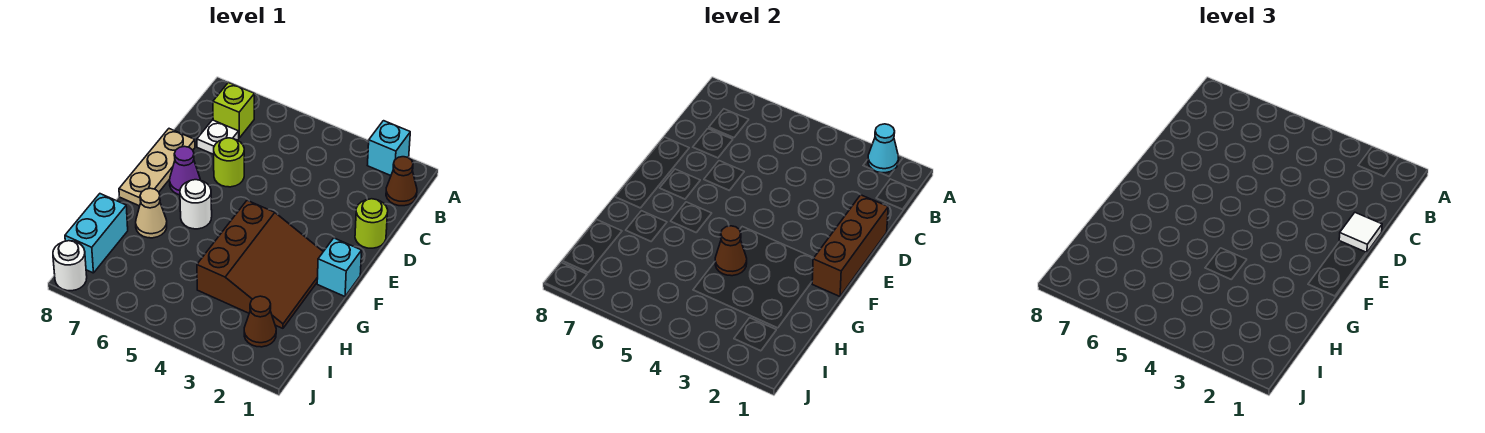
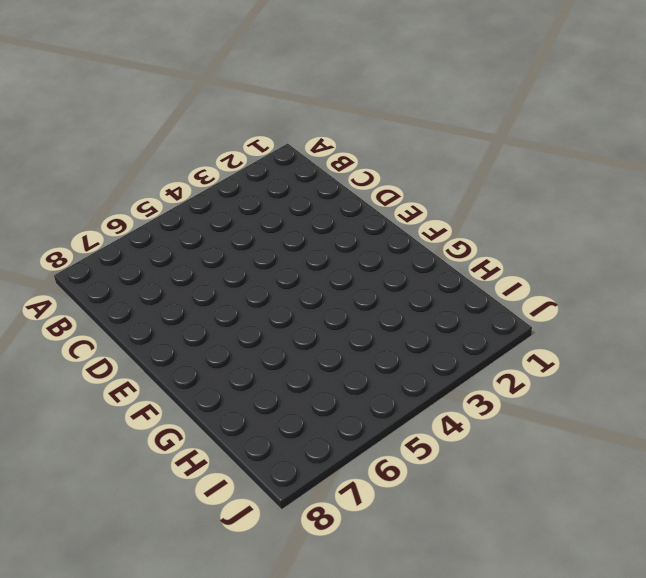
none -> cyan brick A2 level 1
none -> brown cone B1 level 1
none -> lime brick B7 level 1

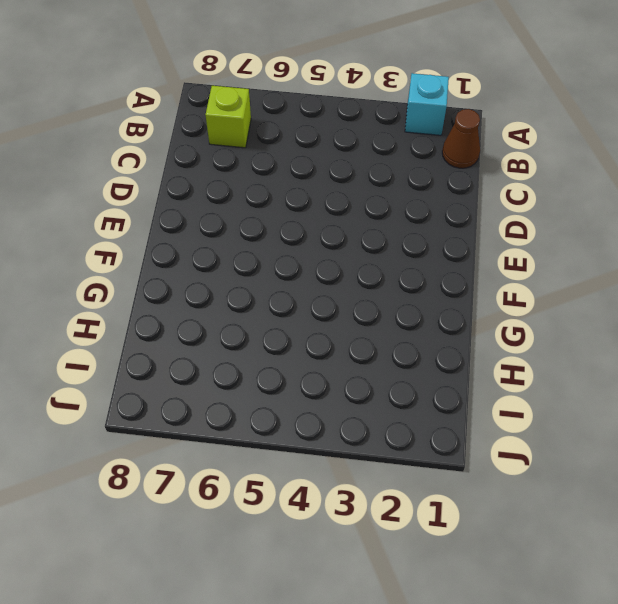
none -> white plate C7 level 1
none -> lime round brick D1 level 1
none -> lime round brick D6 level 1

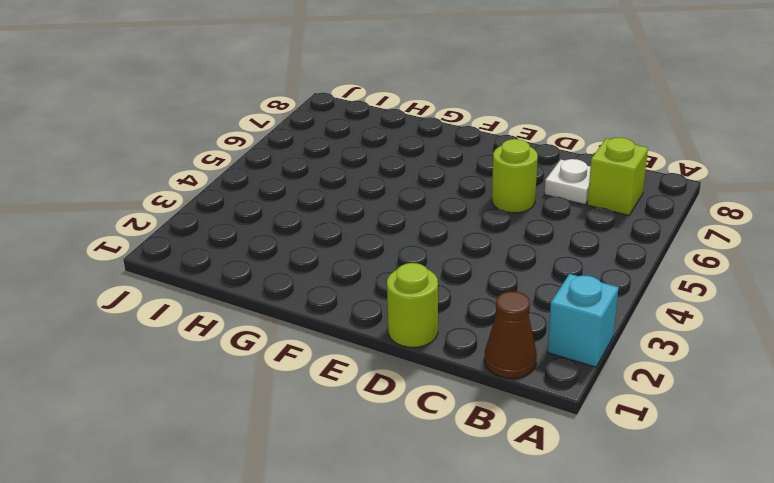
none -> tan plate D8:F8 level 1
none -> purple cone E7 level 1
none -> cyan brick F1 level 1

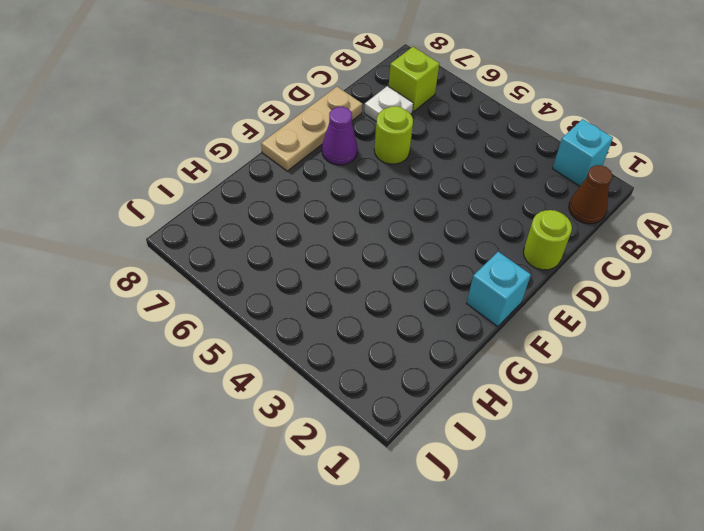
none -> brown slope F2:H4 level 1 top 4
none -> white round brick F6 level 1
none -> tan cone G7 level 1

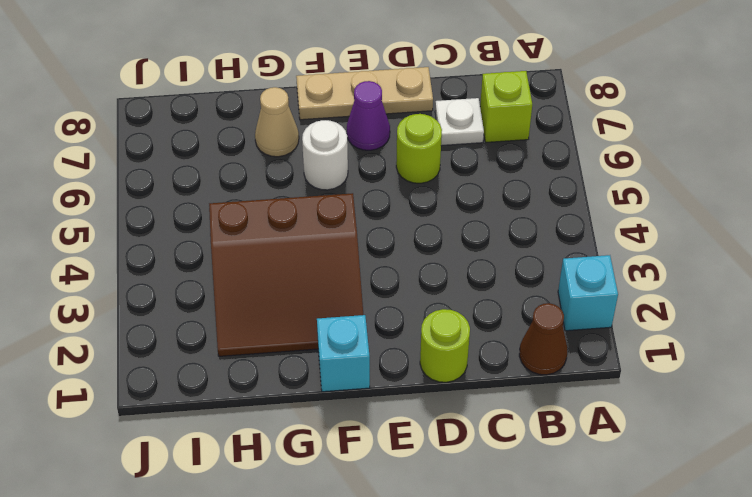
none -> cyan brick H8:I8 level 1
none -> brown cone I2 level 1
none -> white round brick J8 level 1

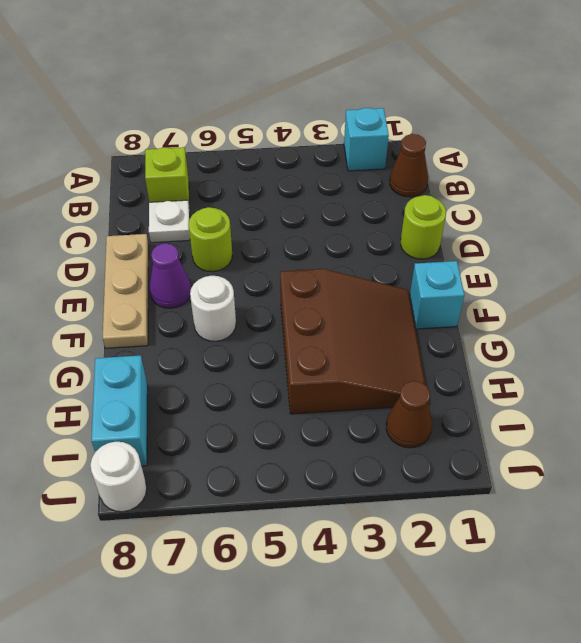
none -> tan cone G7 level 1
none -> cyan cone A2 level 2
none -> brown brick D1:F1 level 2

